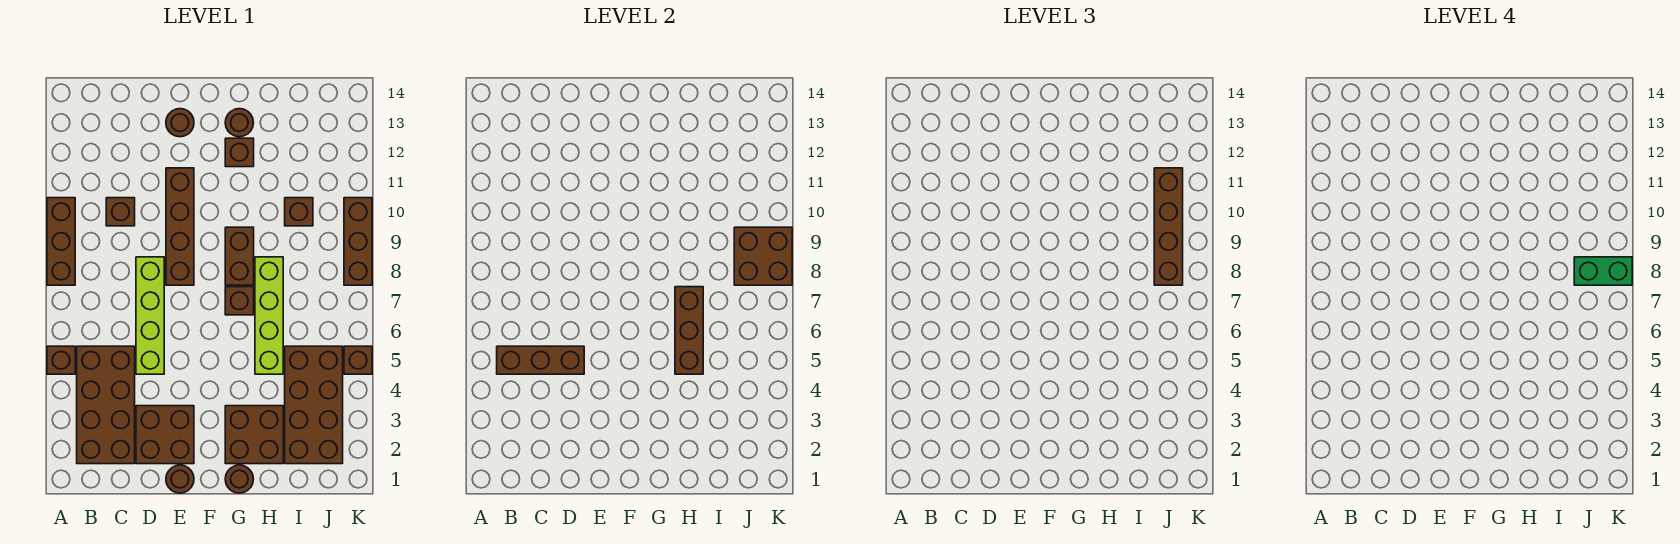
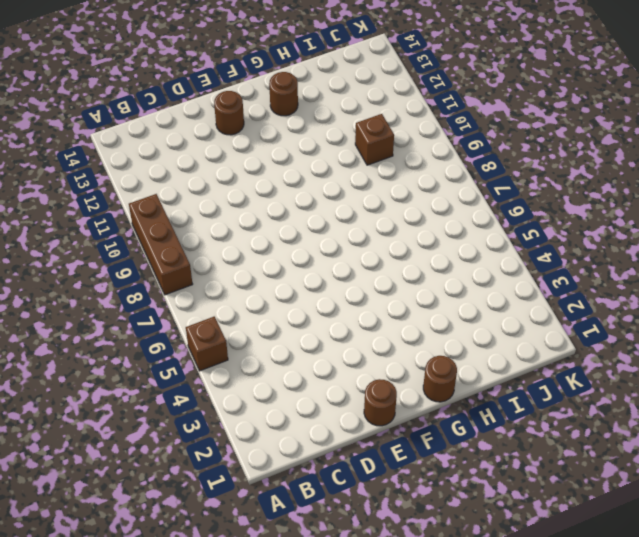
none -> brown brick B2:C5 level 1
none -> brown brick C10 level 1
none -> brown brick D2:E3 level 1

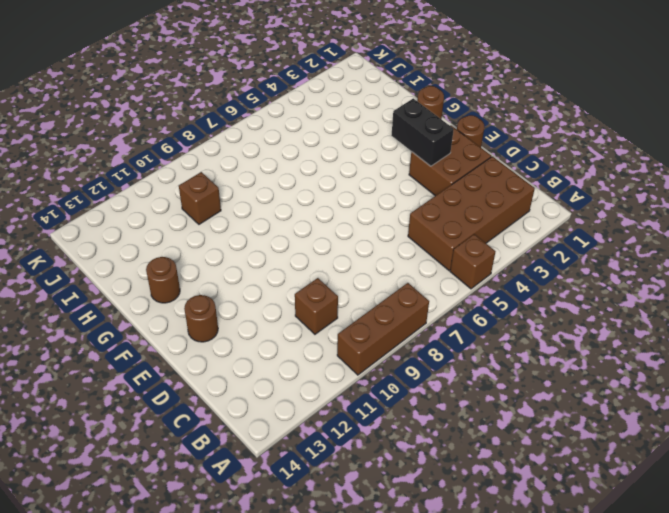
black brick E3:F3 level 2 -> none
none -> lime brick D5:D8 level 1
none -> brown brick E8:E11 level 1
none -> brown brick G2:H3 level 1

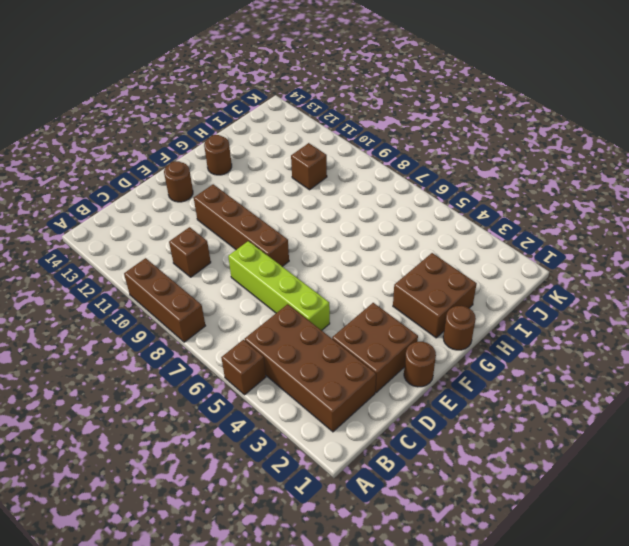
none -> brown brick G7 level 1
none -> brown brick G8:G9 level 1
none -> brown brick G12 level 1

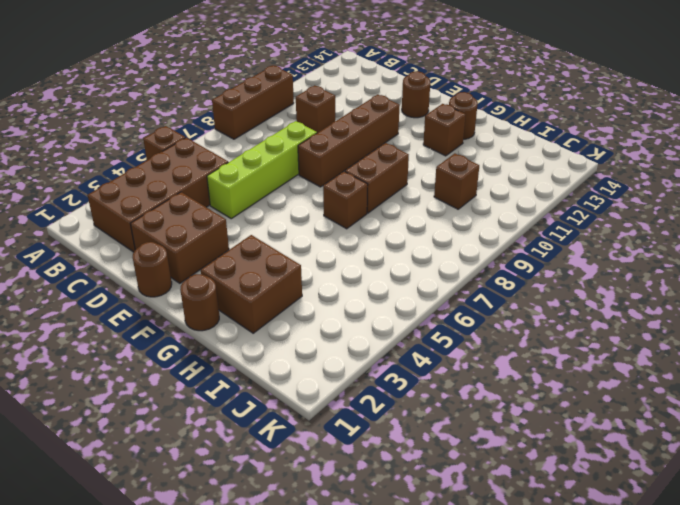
none -> lime brick H5:H8 level 1
none -> brown brick I2:J5 level 1
none -> brown brick K5 level 1

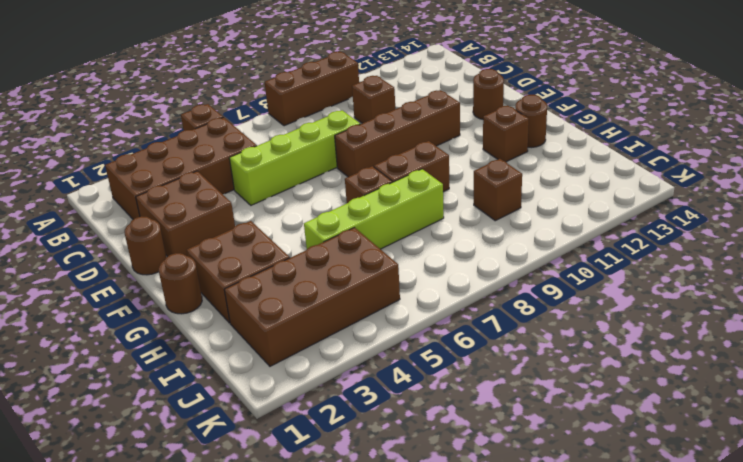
none -> brown brick K5 level 1
none -> brown brick K8:K10 level 1
none -> brown brick B5:D5 level 2

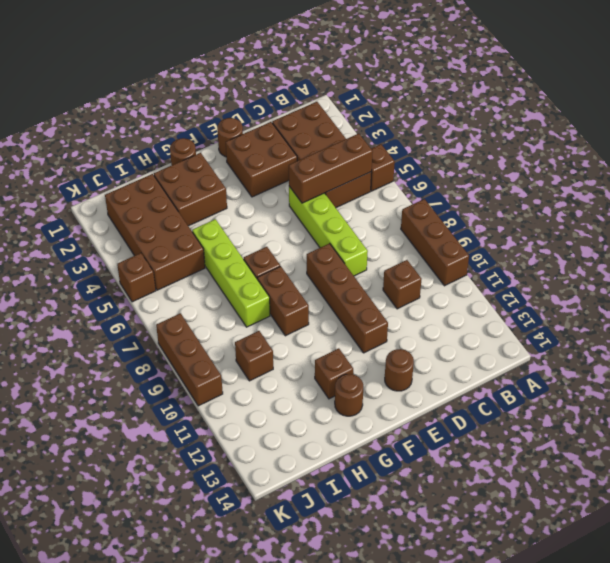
none -> brown brick H5:H7 level 2
none -> brown brick J8:K9 level 2
none -> brown brick J8:J11 level 3

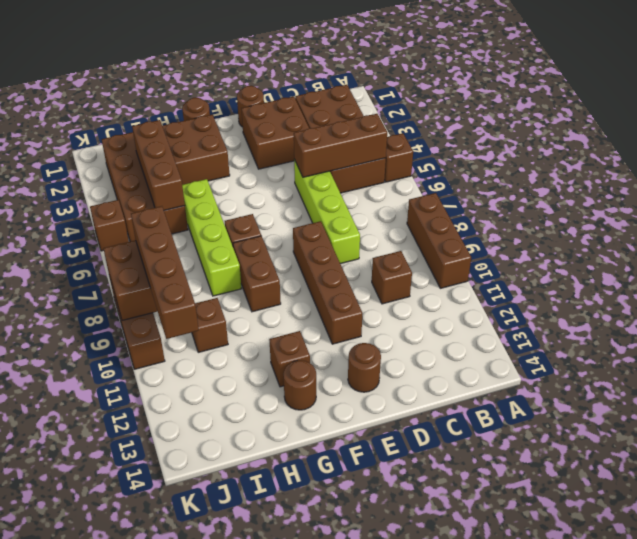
brown brick I3:I5 level 2 -> brown brick H5:H7 level 2
none -> green brick J8:K8 level 4

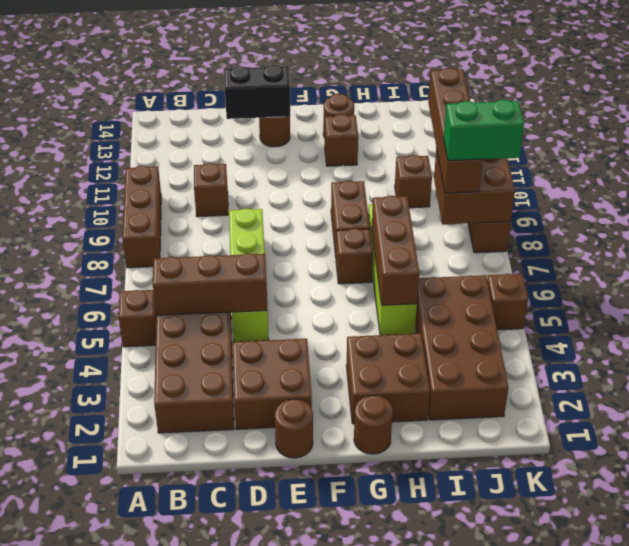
black brick D13:E13 level 2 -> none
none -> brown brick E8:E11 level 1

